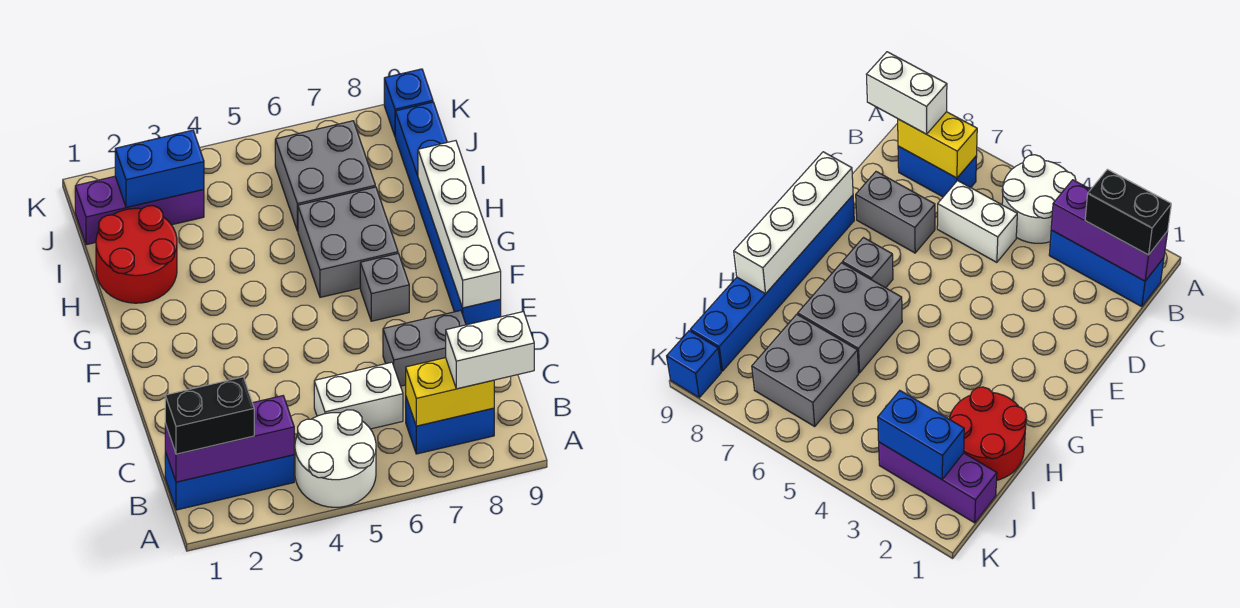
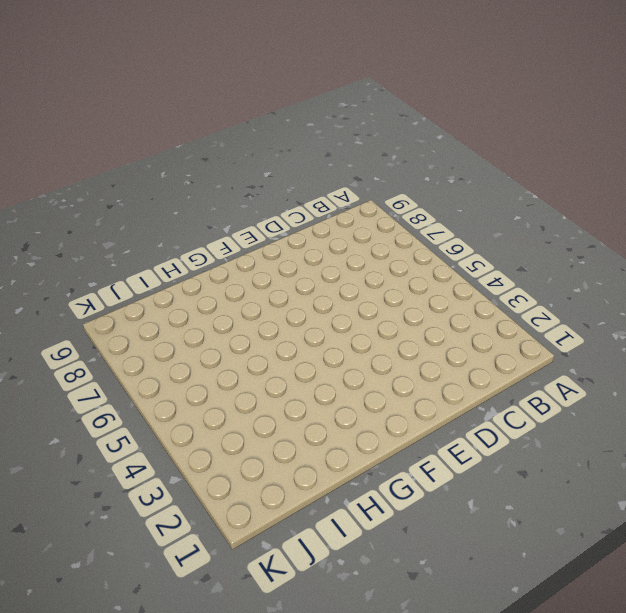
none -> white round brick A4:B5 level 1
none -> blue brick B1:B3 level 1
none -> blue brick B7:B8 level 1

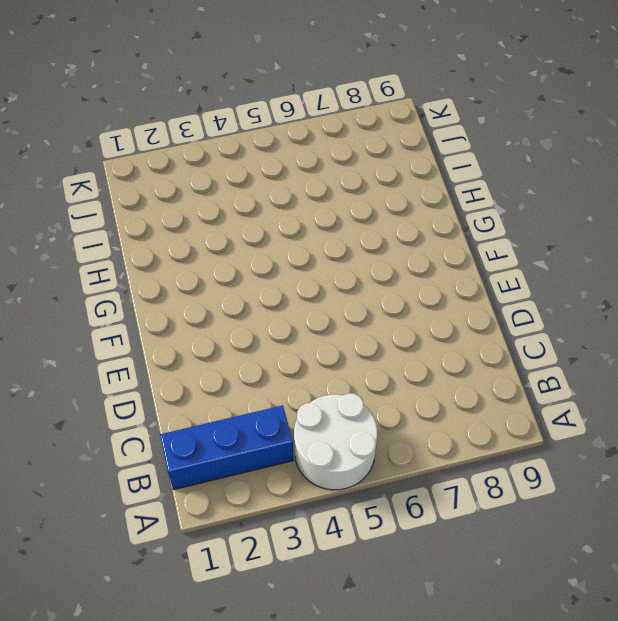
none -> blue brick B7:B8 level 1
none -> white brick C5:C6 level 1
none -> grey brick D7:D8 level 1

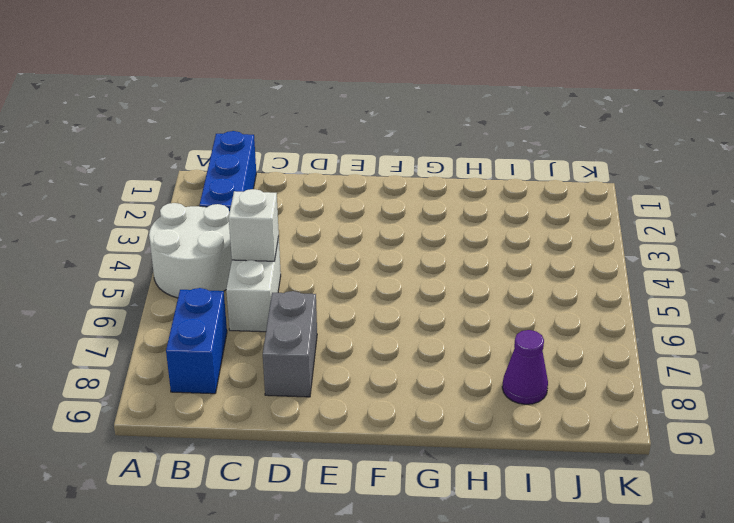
white brick C5 level 2 -> none
purple cone I8 level 1 -> none
none -> blue brick E9:J9 level 1
none -> grey brick F7 level 1
none -> grey brick G6:H7 level 1

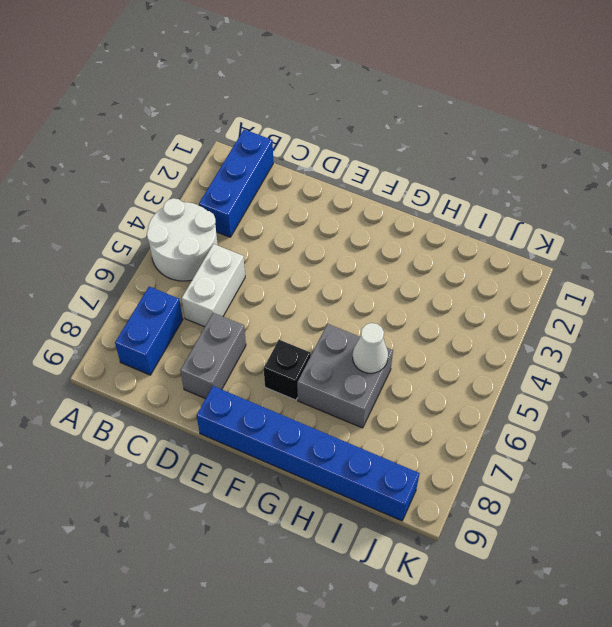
black brick F7 level 1 -> grey brick F7 level 1
white cone H6 level 2 -> none
none -> red round brick H1:I2 level 1
none -> grey brick I6:J7 level 1
none -> purple brick J1:J3 level 1

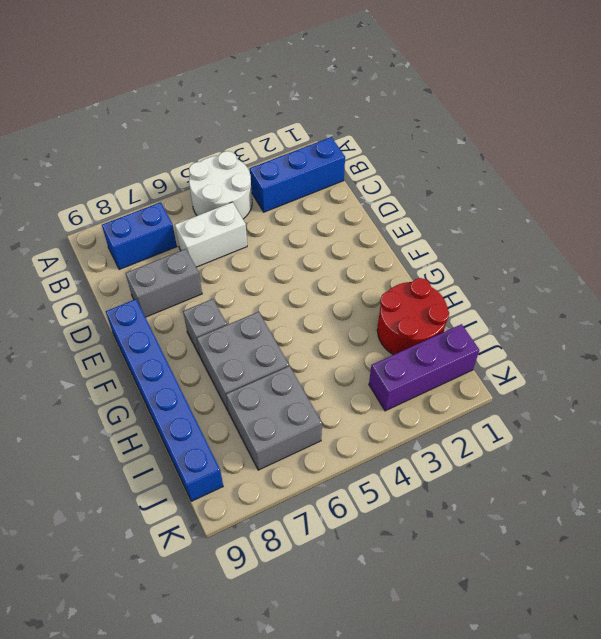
none -> blue brick K9 level 1
none -> purple brick B1:B3 level 2
none -> yellow brick B7:B8 level 2

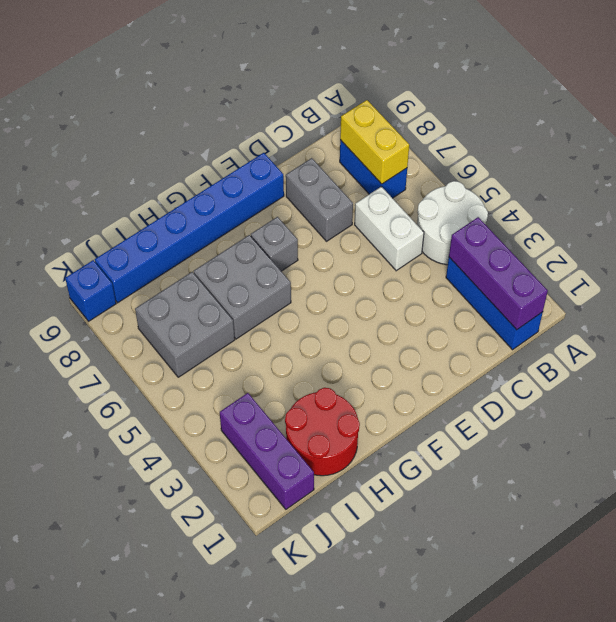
none -> white brick E9:H9 level 2
none -> blue brick J2:J3 level 2
none -> black brick B1:B2 level 3

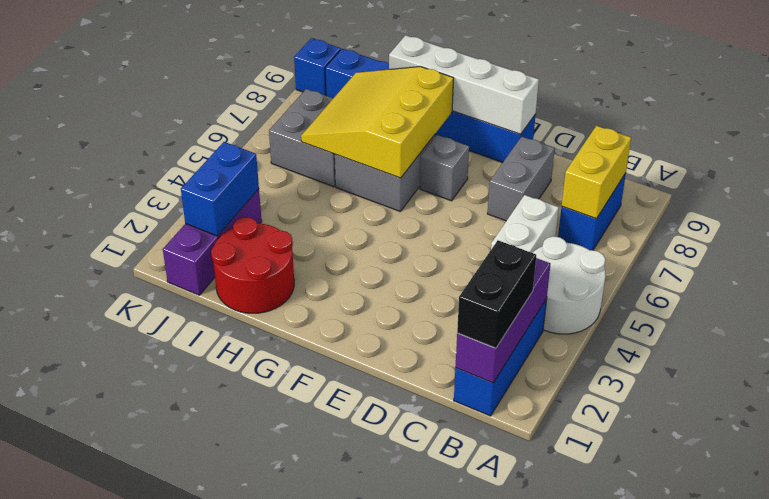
yellow slope G6:I8 level 2 top G -> none
none -> white brick B8:B9 level 3

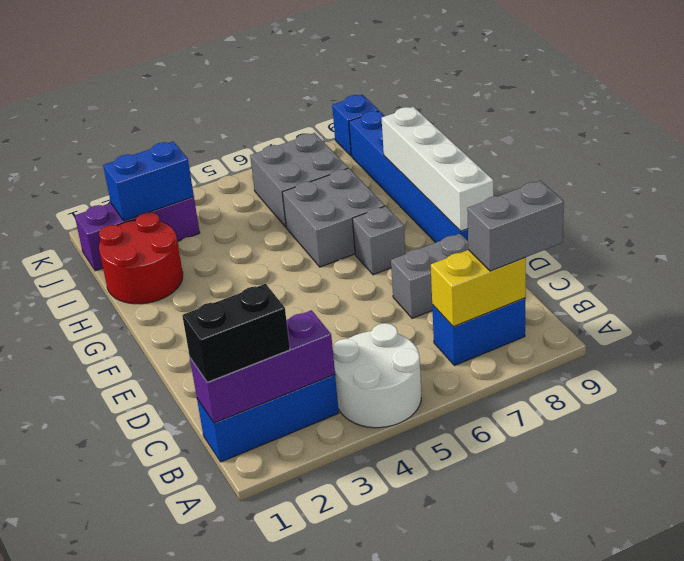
grey brick B8:B9 level 3 -> white brick B8:B9 level 3
none -> white brick C5:C6 level 1

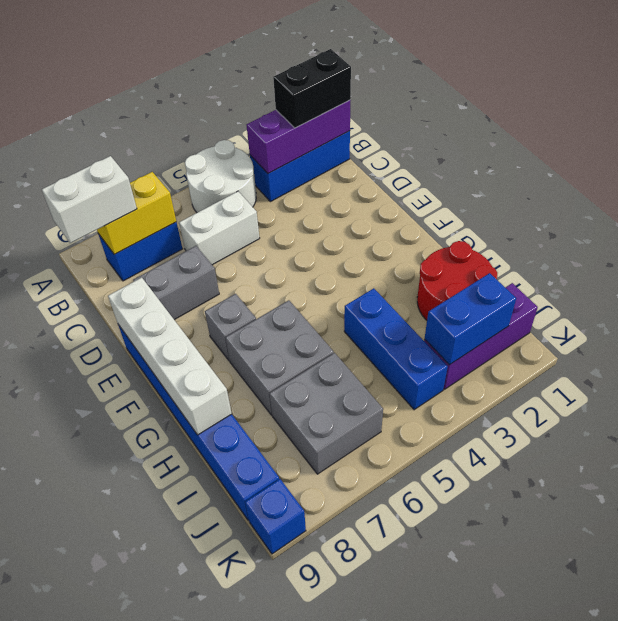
blue brick H4:J4 level 1 -> none

